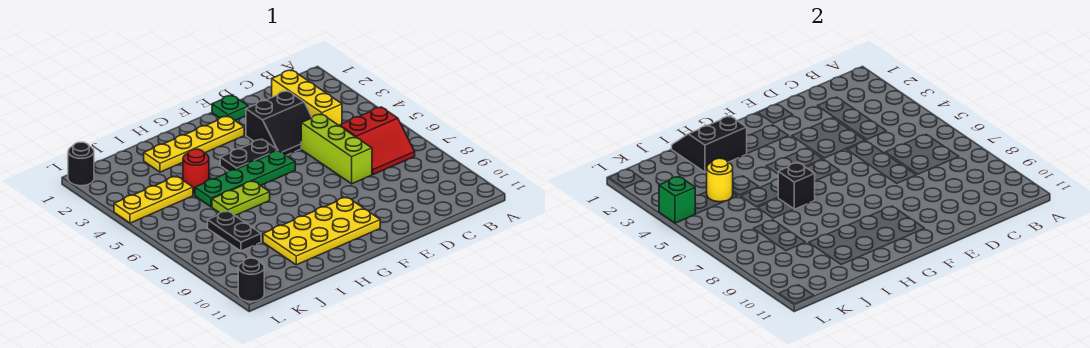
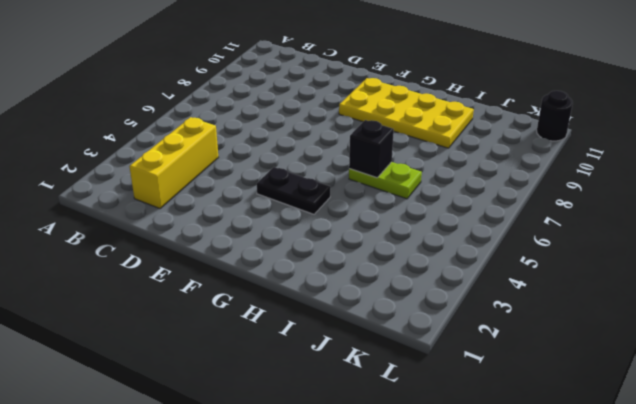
none -> red slope B6:C7 level 1 top 6
none -> black slope D3:E4 level 1 top 3
none -> lime brick D5:D7 level 1

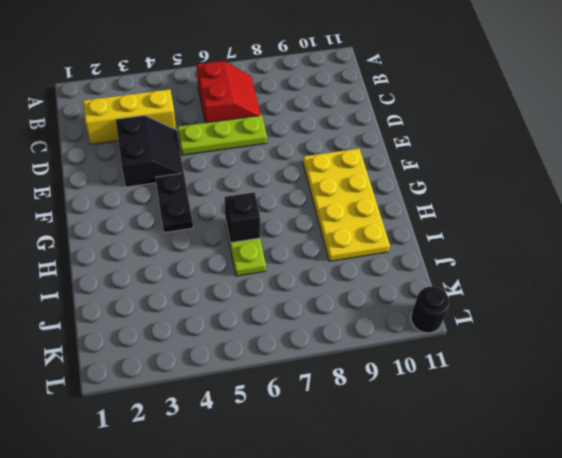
lime plate D5:D7 level 1 -> lime brick D5:D7 level 1
none -> green plate E1 level 1
none -> yellow plate F2:I2 level 1
none -> green plate F5:I5 level 1

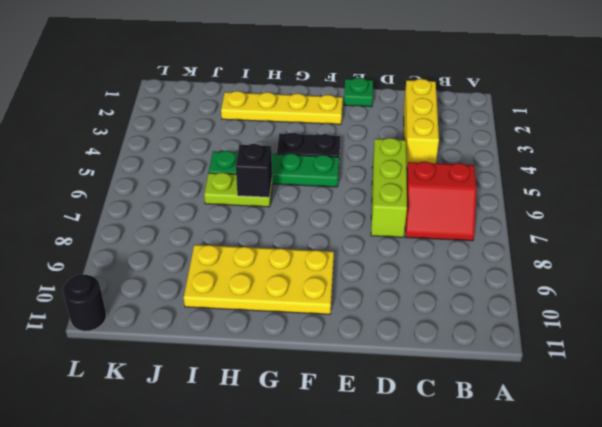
none -> black slope D3:E4 level 1 top 3
none -> red round brick I4 level 1
none -> yellow plate J4:L4 level 1

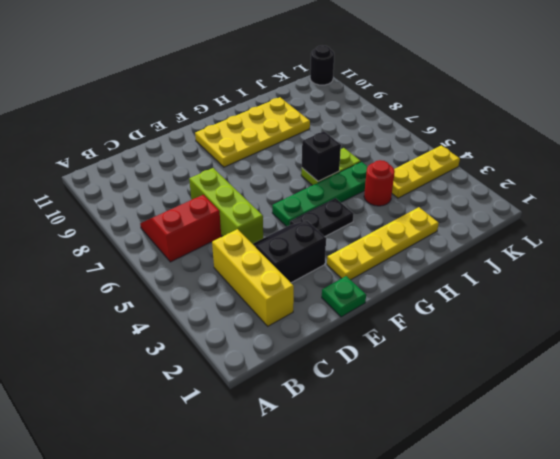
none -> black plate J7:J8 level 1
none -> black round brick L1 level 1
none -> black slope H1:I2 level 2 top 2

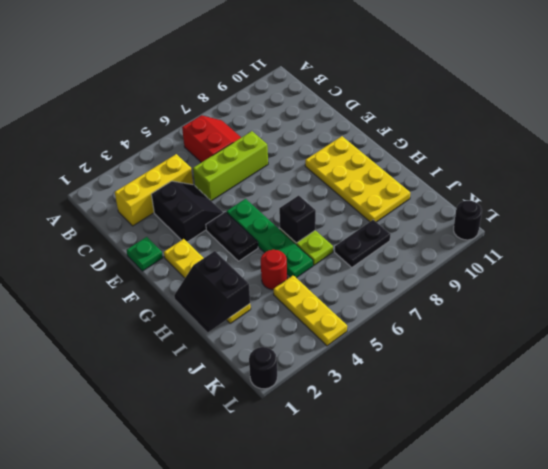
none -> yellow round brick J4 level 2
none -> green brick L4 level 2

